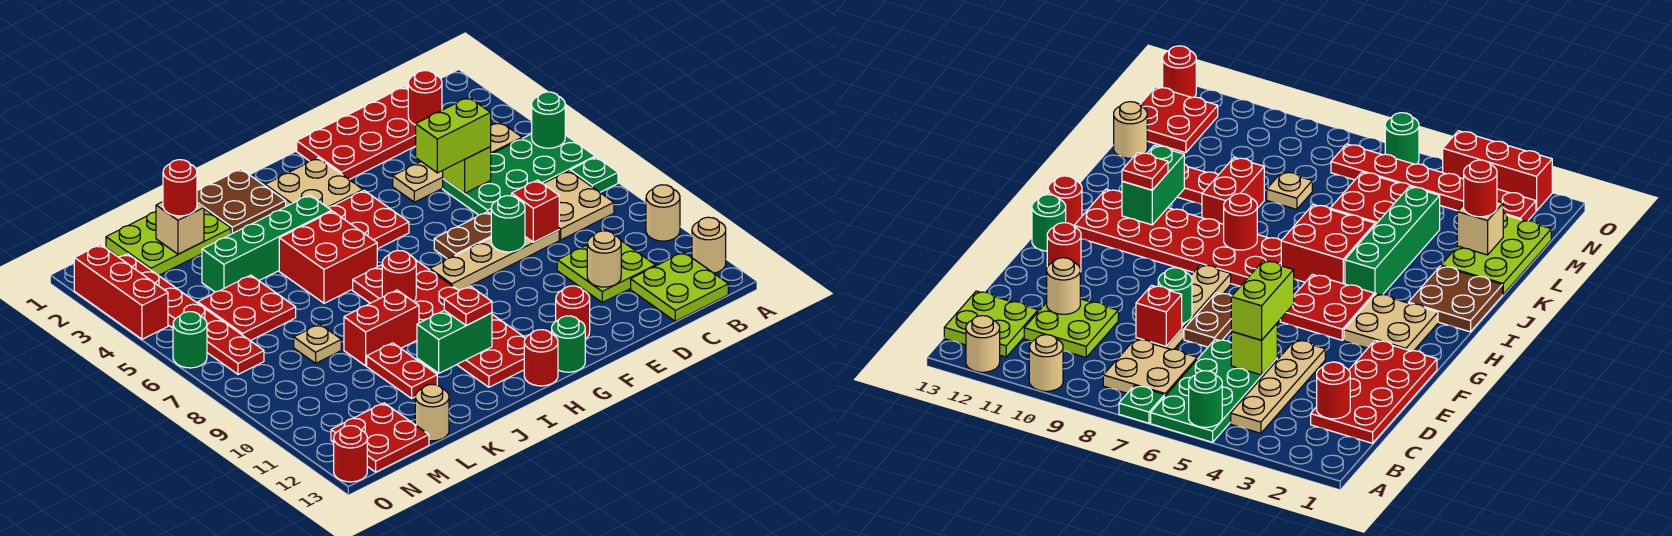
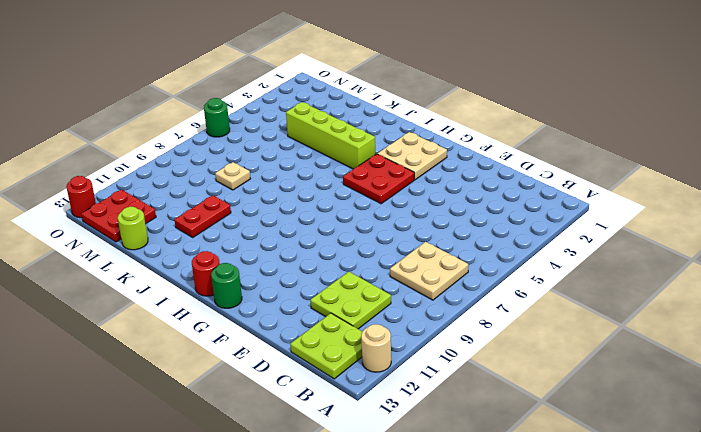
lime brick I4:L4 level 1 -> green brick I4:L4 level 1
lime round brick L13 level 1 -> tan round brick L13 level 1
none -> green plate A5:D6 level 1
none -> green plate A7 level 1
none -> tan round brick A10 level 1
none -> tan plate B4:E4 level 1

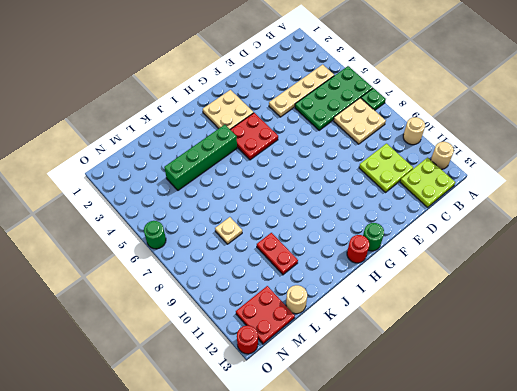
none -> red plate C1:F2 level 1
none -> tan plate D8:G8 level 1
none -> brown plate E7:F7 level 1
none -> red round brick F12 level 1

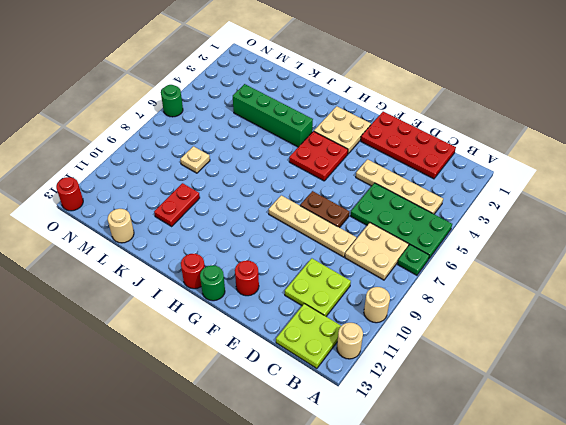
none -> red plate H7:I12 level 1
none -> brown plate I1:J2 level 1
none -> red brick I5:J6 level 1
none -> red brick J9:K9 level 1

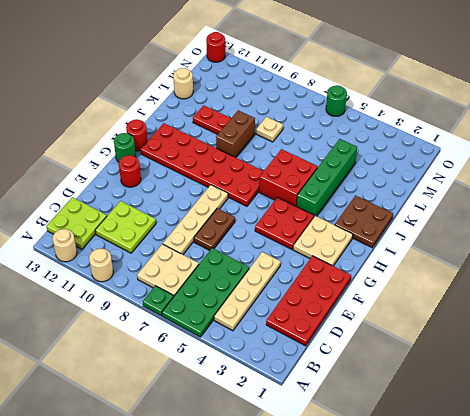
brown brick J9:K9 level 1 -> red brick J9:K9 level 1
none -> lime plate K1:M2 level 1
none -> red plate L5:M6 level 1
none -> red plate M12:N13 level 1
none -> red plate N2:N7 level 1

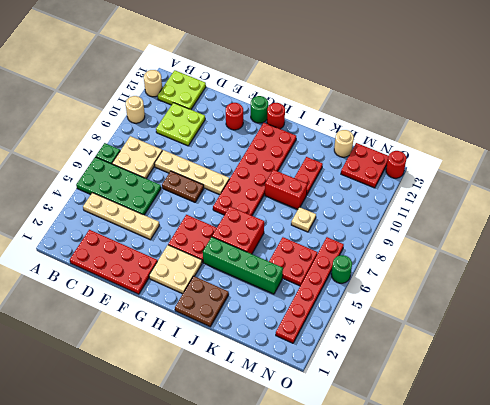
none -> lime plate K1:M2 level 1
none -> red brick O2:O4 level 1
none -> green round brick A5 level 2
none -> red round brick C2 level 2

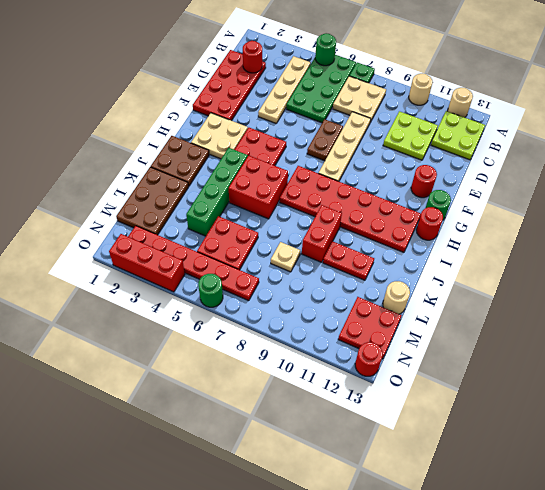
brown plate K1:M2 level 1 -> lime plate K1:M2 level 1
none -> lime brick D5 level 2
none -> red brick D8 level 2
none -> tan round brick D11 level 2
none -> green round brick E8 level 2

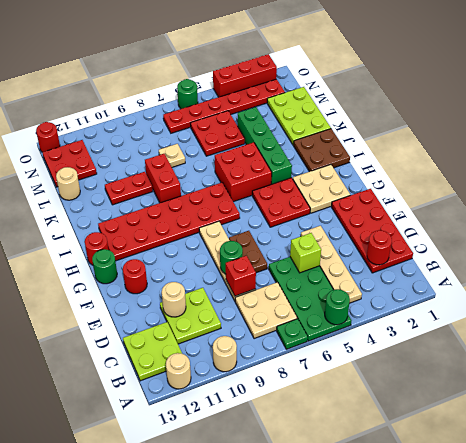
none -> red round brick I8 level 2
none -> green brick I11:J11 level 2
none -> tan brick L2 level 2
none -> lime brick D5:E5 level 3

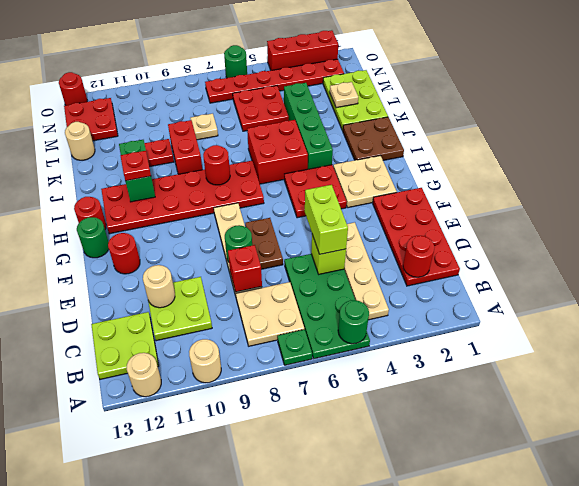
tan plate L2 level 2 -> tan brick L2 level 2
none -> red round brick L2 level 3

